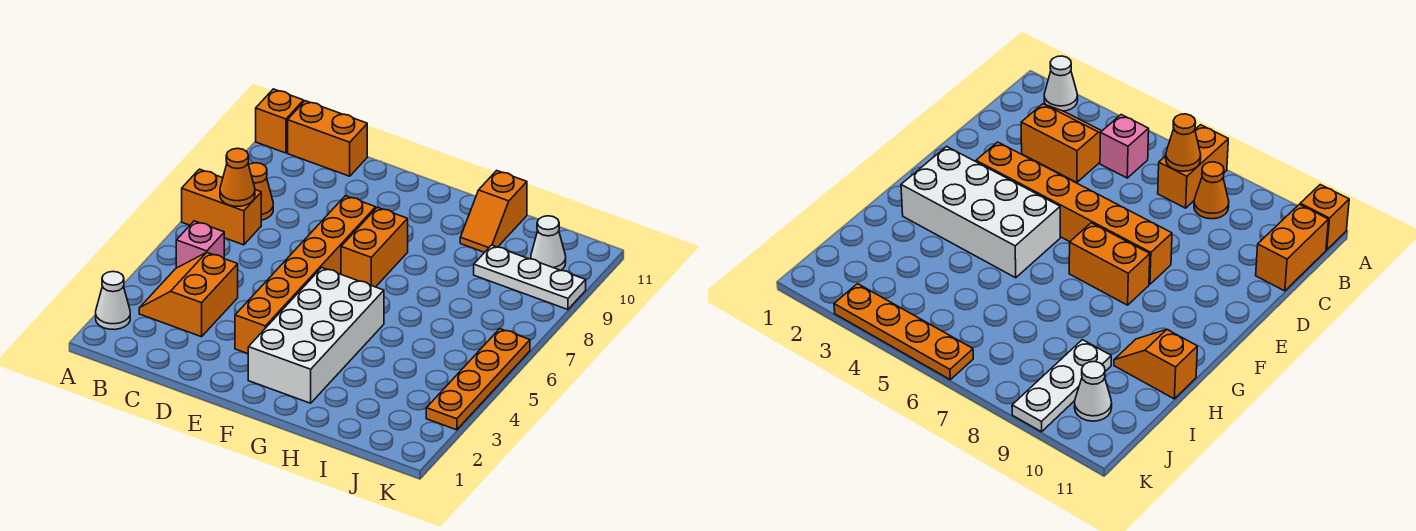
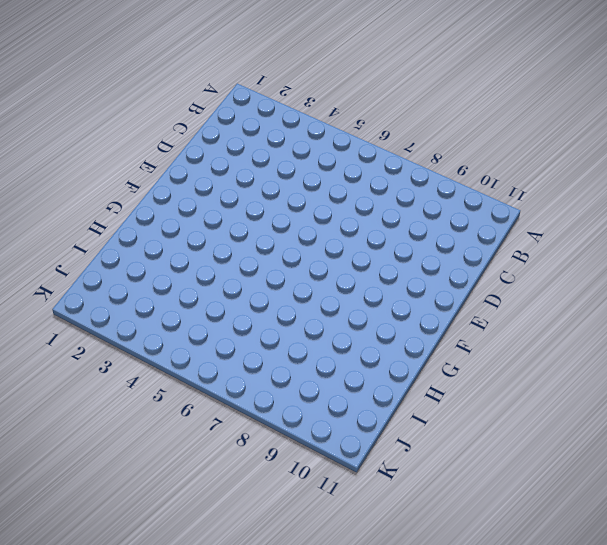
none -> white cone A2 level 1
none -> orange brick A7:B7 level 1
none -> orange brick A11 level 1

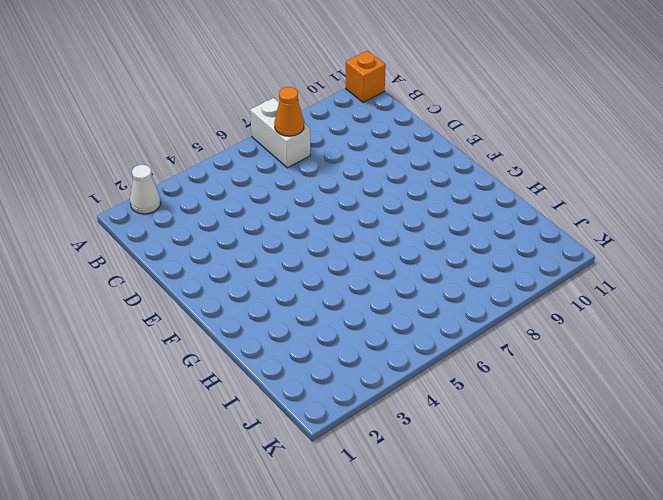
white brick A7:B7 level 1 -> orange brick A7:B7 level 1
none -> orange slope B3:C4 level 1 top C
none -> pink brick B5 level 1
none -> orange cone B8 level 1

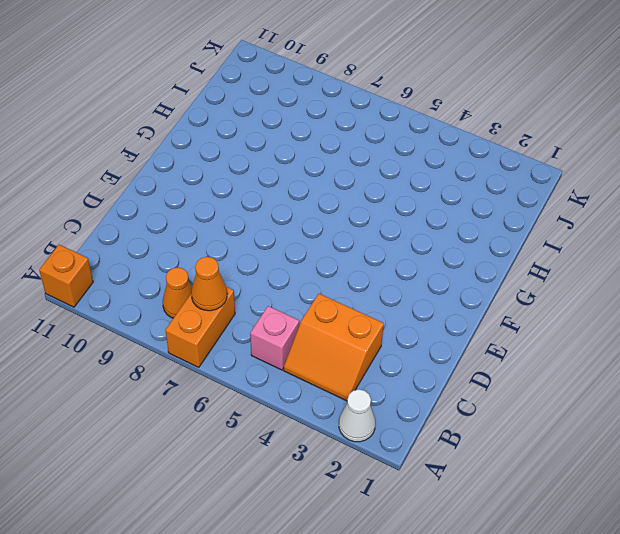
none -> orange brick B11:C11 level 1
none -> orange brick E3:E8 level 1
none -> white brick F2:G5 level 1

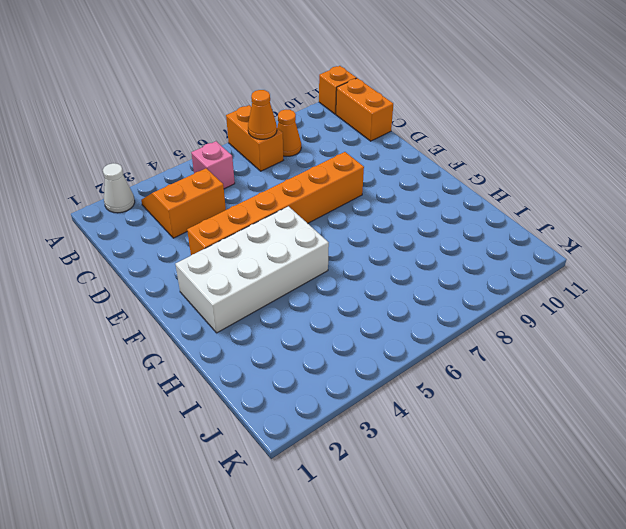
none -> orange brick F7:F8 level 1
none -> orange slope H10:H11 level 1 top 11
none -> white plate I9:K9 level 1

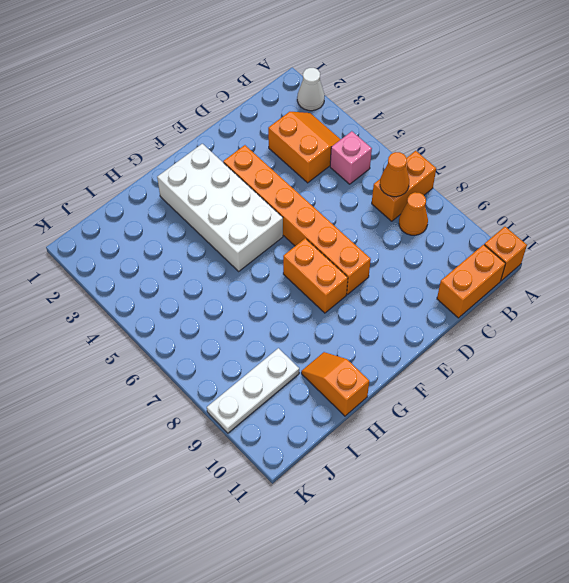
none -> white cone J10 level 1
none -> orange plate K3:K6 level 1

